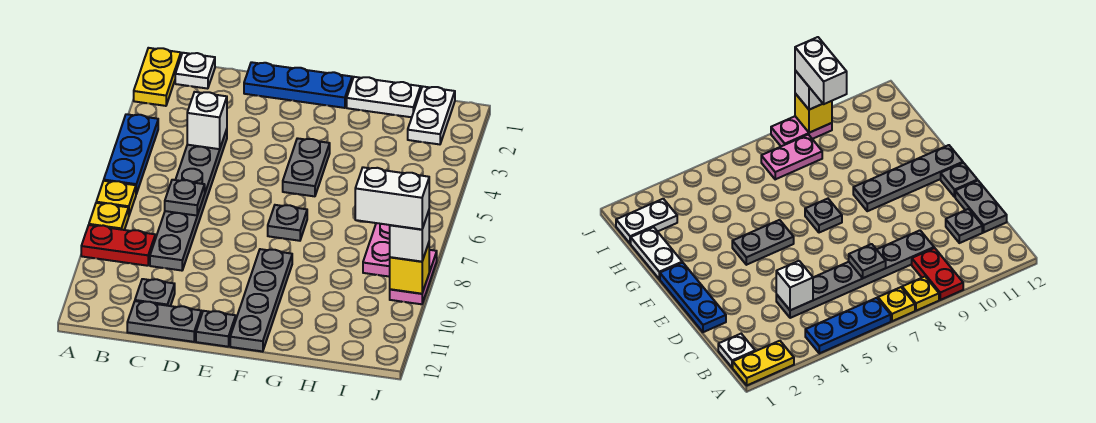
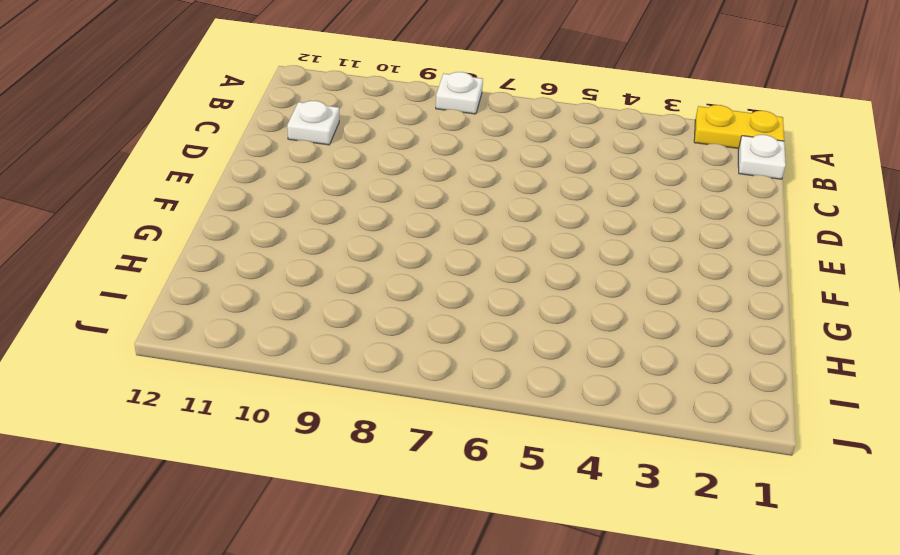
white plate A8 level 1 -> yellow plate A8 level 1
white plate C11 level 1 -> grey plate C11 level 1
none -> blue plate A4:A6 level 1
none -> yellow plate A7 level 1
none -> red plate A9:B9 level 1

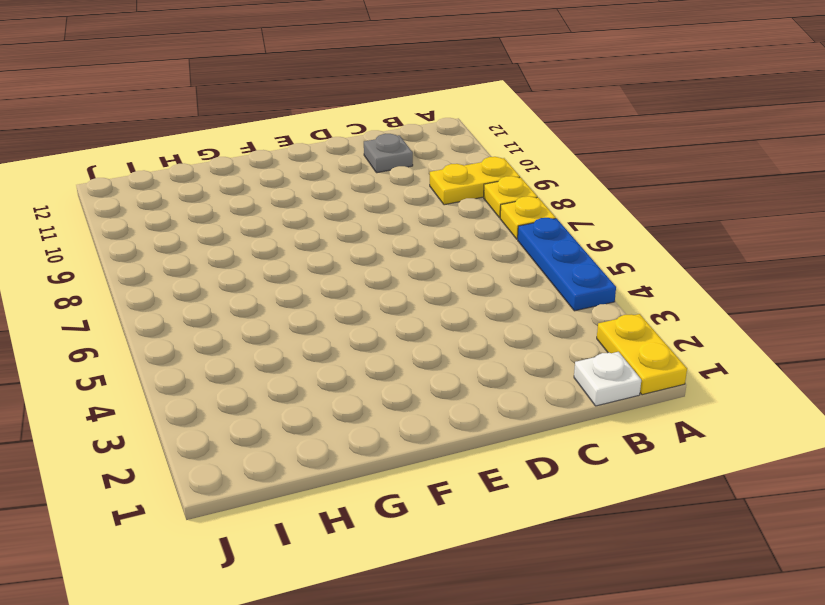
yellow plate A9:B9 level 1 -> red plate A9:B9 level 1
none -> grey plate C4:C9 level 1
none -> grey plate C12:D12 level 1
none -> blue plate D1:F1 level 1

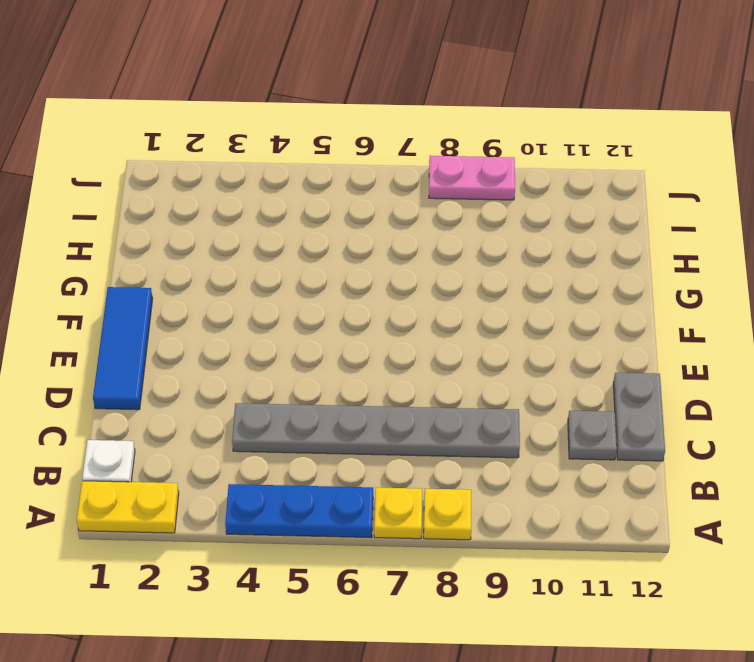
blue tile D1:F1 level 1 -> blue plate D1:F1 level 1
none -> red plate A9:B9 level 1
none -> grey plate E12 level 1
none -> grey plate F4:F5 level 1

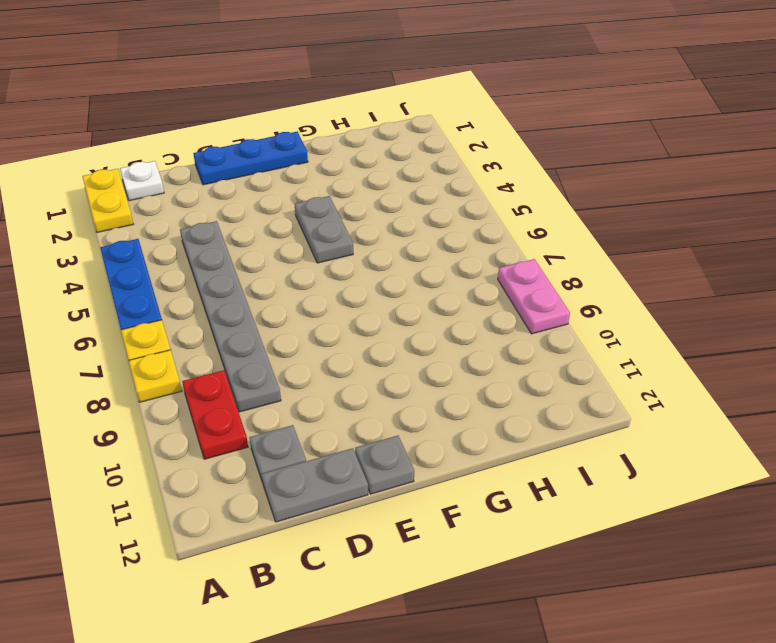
red plate B9:B10 level 1 -> red plate A9:B9 level 1
none -> grey plate F7 level 1
none -> grey plate F9:F12 level 1
none -> white plate G1:H1 level 1

